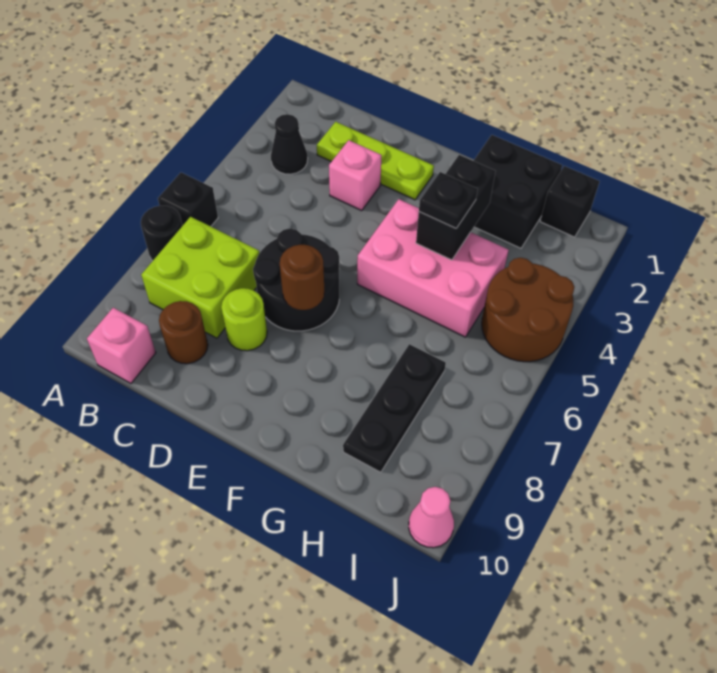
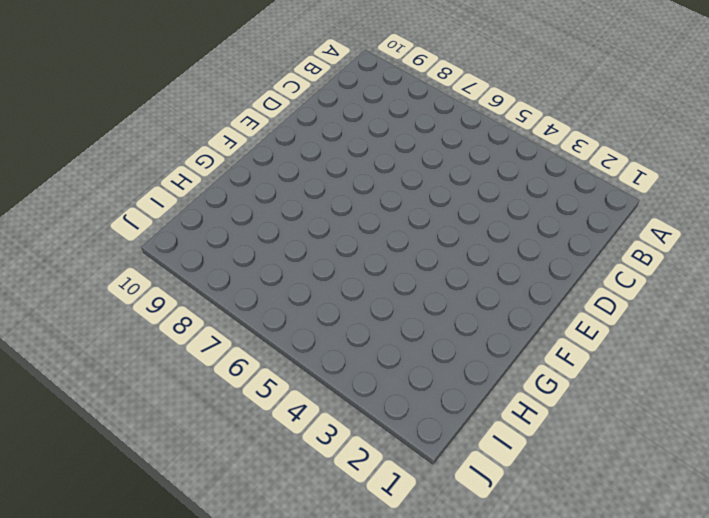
none -> black brick A6 level 1
none -> black round brick A7 level 1
none -> black cone B3 level 1

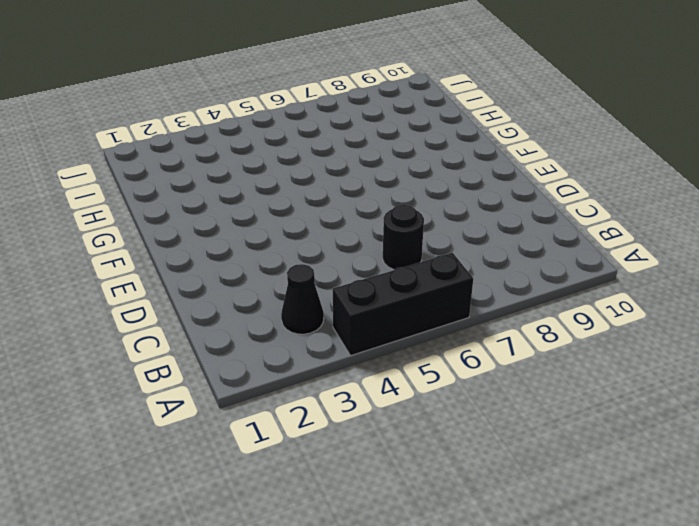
black brick A4:A6 level 1 -> black brick A6 level 1
black round brick C6 level 1 -> black round brick A7 level 1
none -> lime brick B7:C8 level 1
none -> pink brick B10 level 1
none -> lime plate C2:E2 level 1

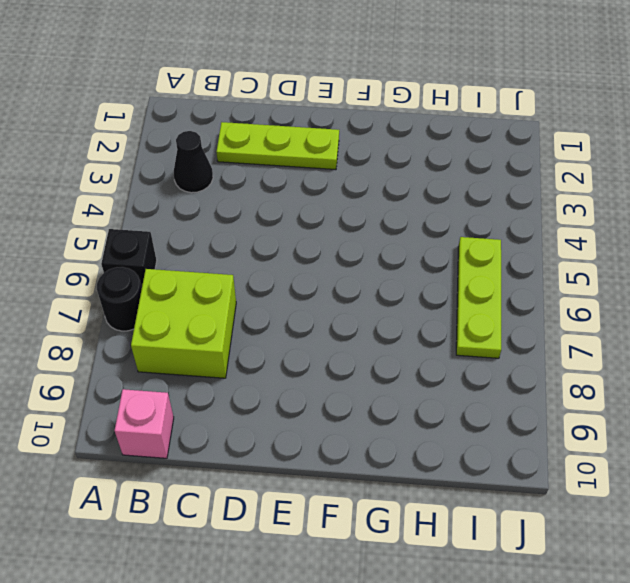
lime plate I5:I7 level 1 -> brown round brick I4:J5 level 1
none -> brown round brick C9 level 1
none -> pink brick D3 level 1
none -> black round brick D6:E7 level 1

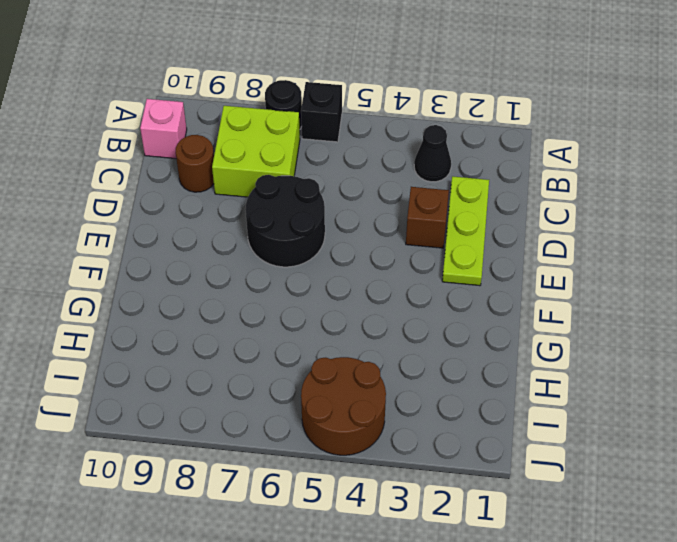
brown brick D3 level 1 -> pink brick D3 level 1
none -> lime round brick D8 level 1
none -> pink brick F4:H5 level 1
none -> black brick G1:H2 level 1

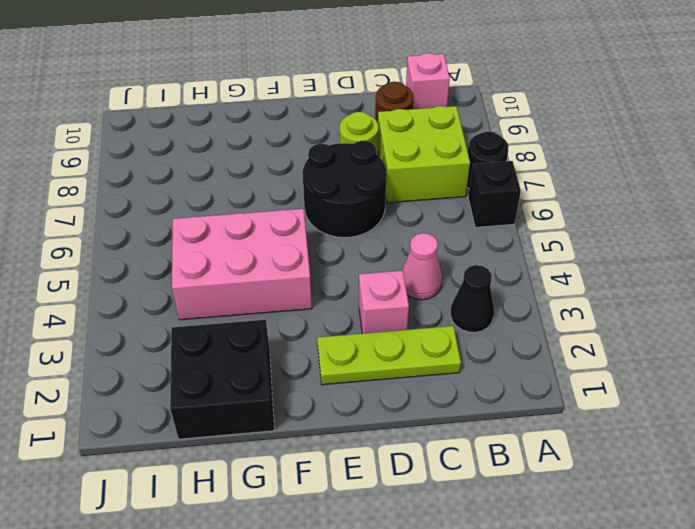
pink cone C4 level 1 -> pink cone J10 level 1
none -> black plate H7:H9 level 1
none -> black brick I1 level 1
none -> brown round brick I4:J5 level 1

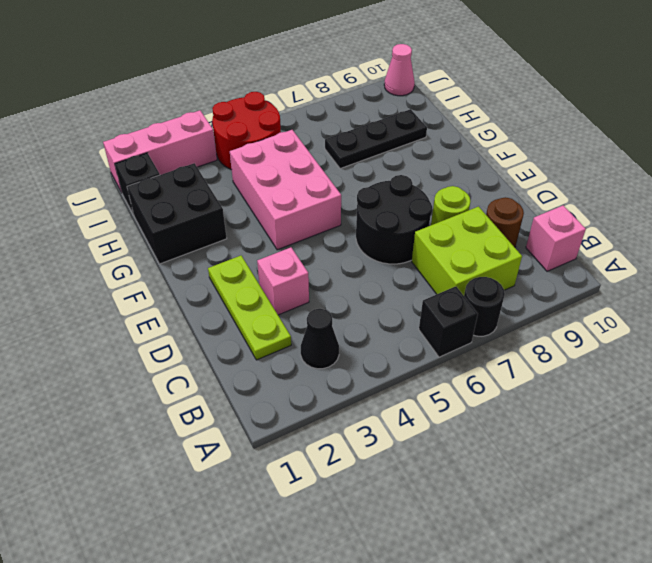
red round brick I4:J5 level 1 -> brown round brick I4:J5 level 1
pink brick J1:J3 level 1 -> none
none -> brown round brick E7 level 2
none -> black brick G3:G4 level 2
none -> black plate G4 level 3

